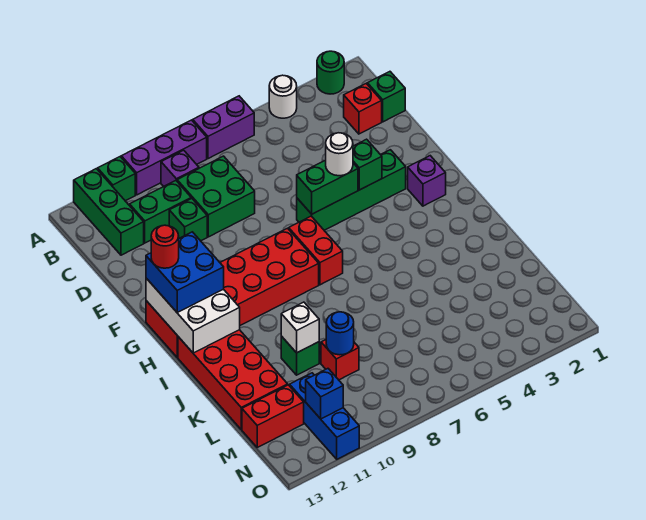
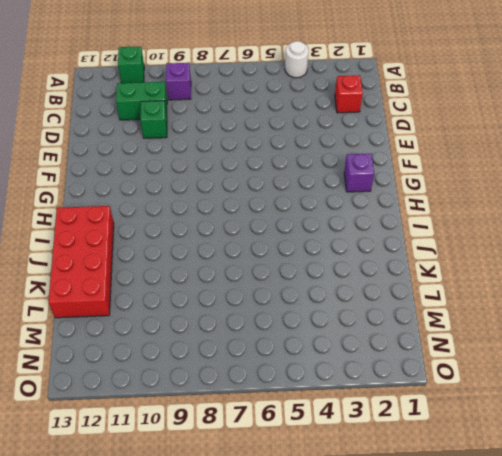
none -> green round brick A2 level 1
none -> purple brick A6:A7 level 1
none -> purple brick A8:A10 level 1
none -> green brick A12:C12 level 1

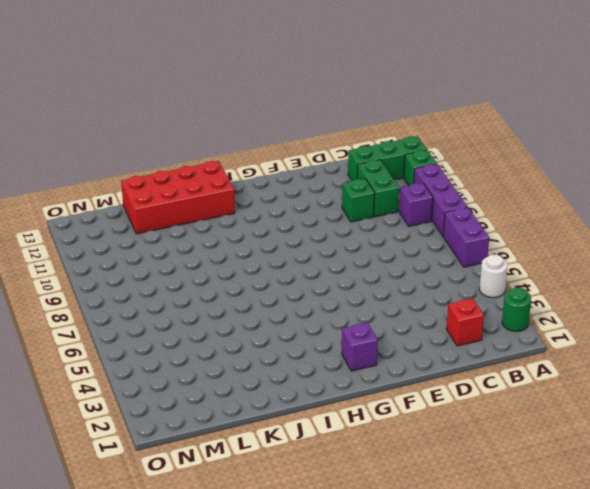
none -> green brick C1 level 1
none -> green brick C8:D9 level 1
none -> green brick F3:F6 level 1
none -> red brick G7:H7 level 1

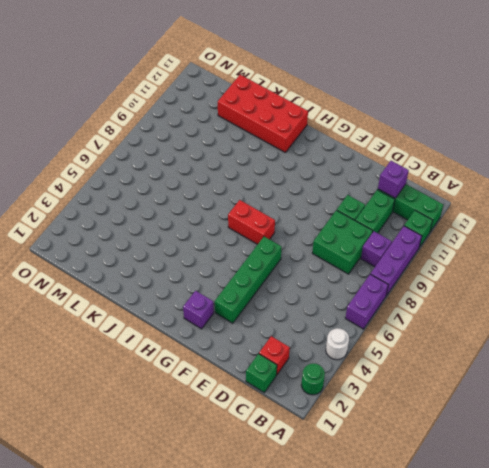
purple brick C12 level 2 -> none
none -> red brick G8:H13 level 1
none -> green brick K10 level 1
none -> red brick L9 level 1
none -> blue brick M11:O11 level 1

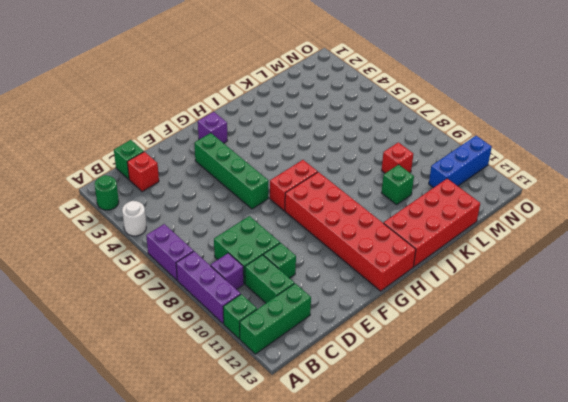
none -> red brick M12:M13 level 1
none -> green brick F4 level 2
none -> green brick F5:F6 level 2
none -> white brick G12:I13 level 2

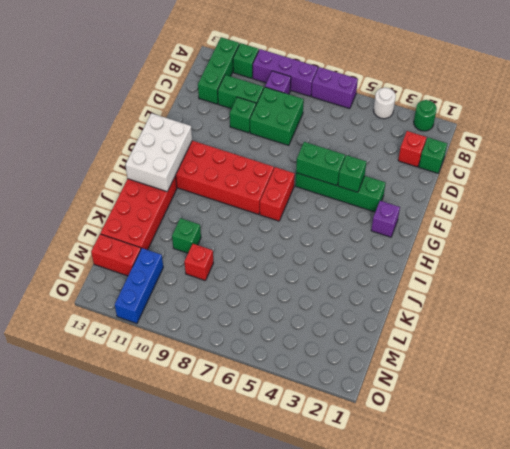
none -> white brick K10 level 2
none -> blue round brick L9 level 2
none -> blue brick N11 level 2
none -> white round brick F5 level 3

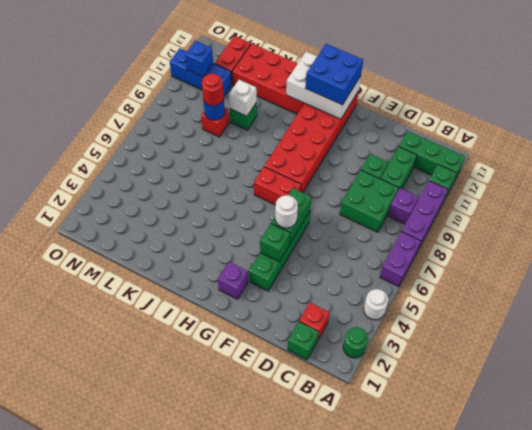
red round brick L9 level 3 -> red round brick G13 level 4

